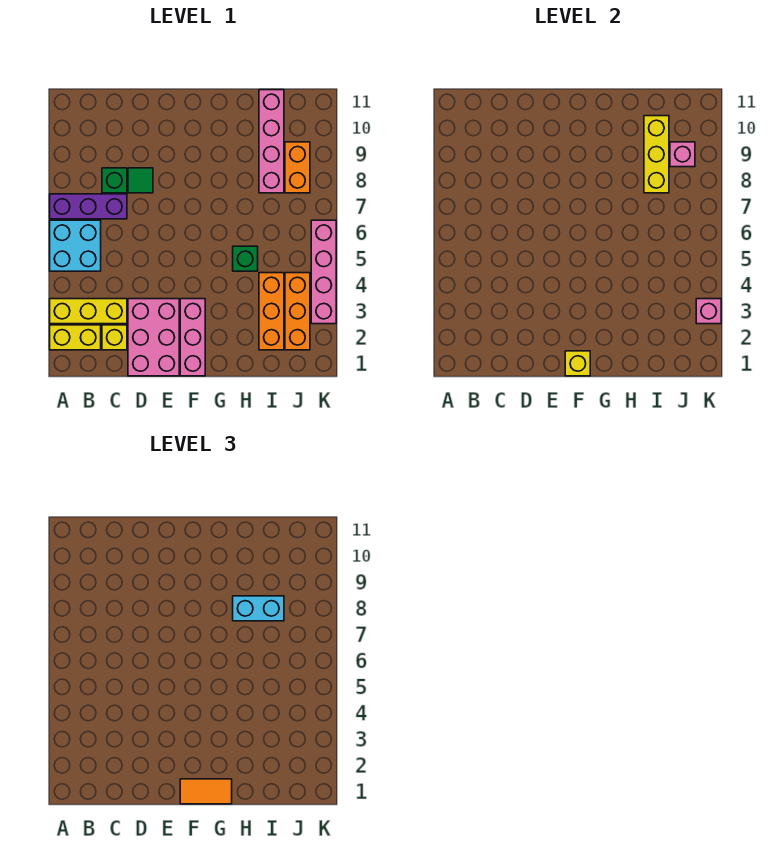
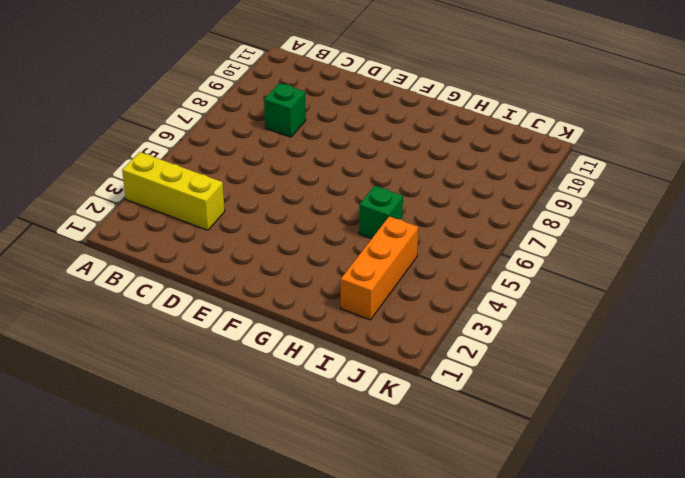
none -> yellow brick A2:B2 level 1
none -> cyan brick A5:B6 level 1
none -> purple brick A7:C7 level 1

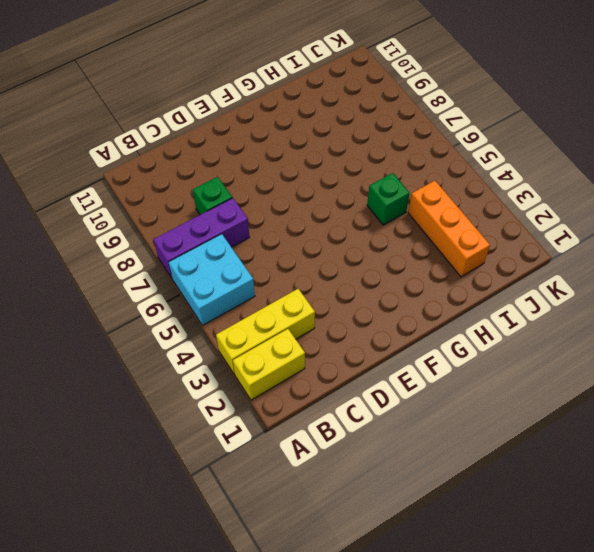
none -> yellow brick C2 level 1
none -> pink brick D1:E3 level 1
none -> green tile D8 level 1

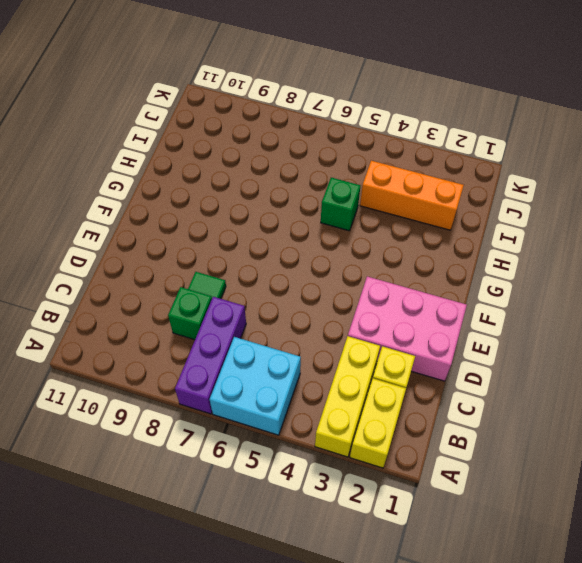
none -> pink brick F1:F3 level 1
none -> pink brick I8:I11 level 1
none -> orange brick J2:J4 level 1

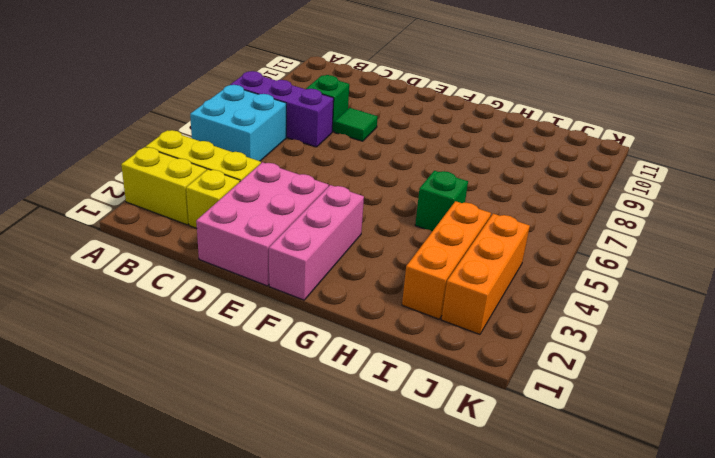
none -> pink brick I8:I11 level 1
none -> orange brick J8:J9 level 1
none -> pink brick K3:K6 level 1

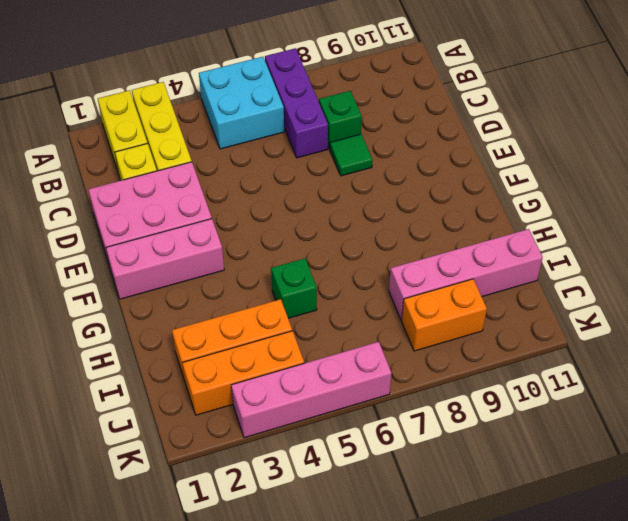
none -> yellow brick F1 level 2
none -> yellow brick I8:I10 level 2
none -> pink brick J9 level 2

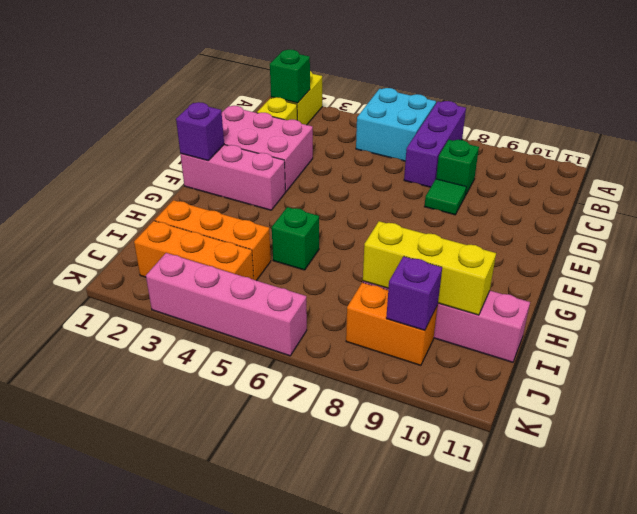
green brick B2 level 2 -> none
purple brick F1 level 2 -> yellow brick F1 level 2
purple brick J9 level 2 -> pink brick J9 level 2
none -> yellow brick A3:C3 level 1
none -> pink brick K3 level 2
none -> orange tile F1:G1 level 3

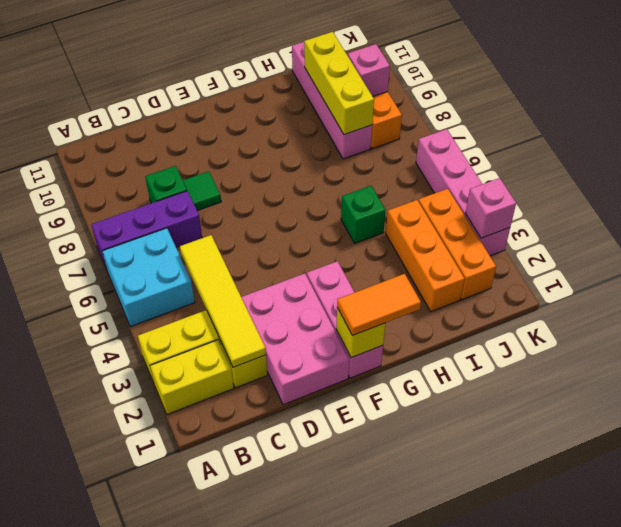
yellow tile C2:C5 level 2 -> none
none -> cyan brick H8:I8 level 3

